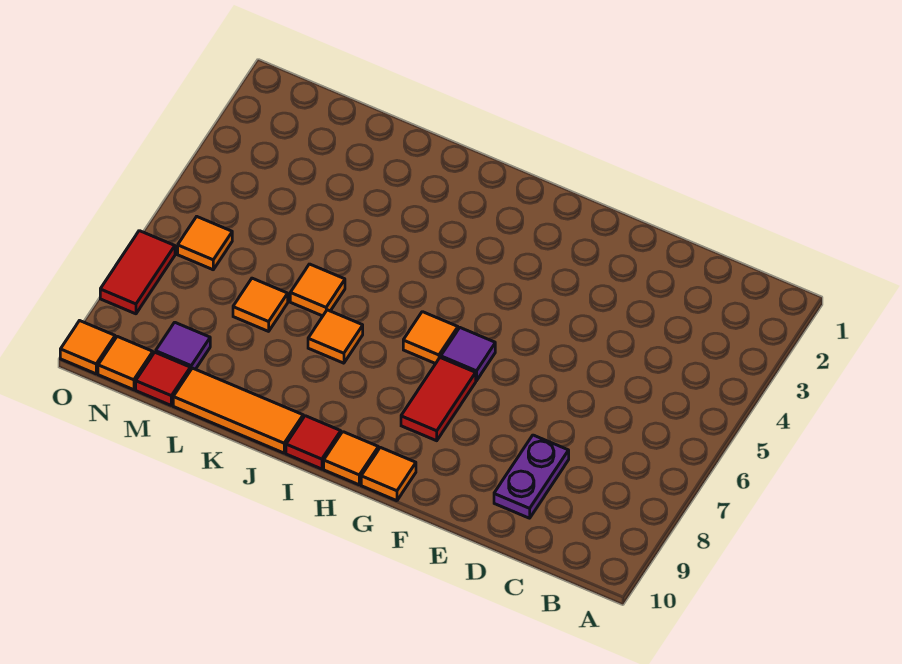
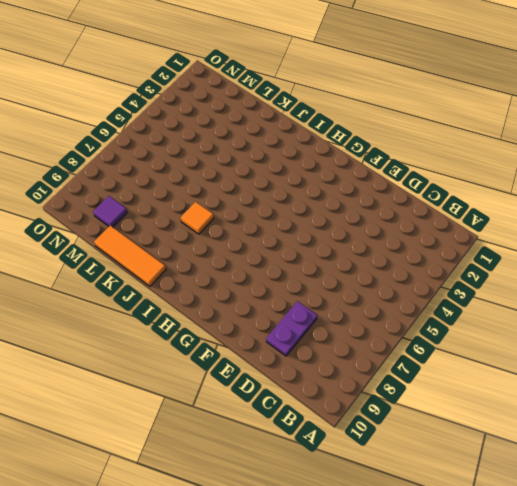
none -> purple tile G6 level 1
none -> red tile G7:G8 level 1
none -> orange tile G10 level 1

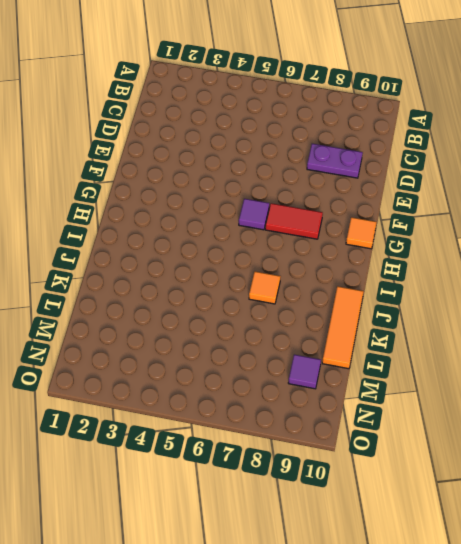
none -> orange tile H6 level 1
none -> orange tile H10 level 1
none -> red tile I10 level 1

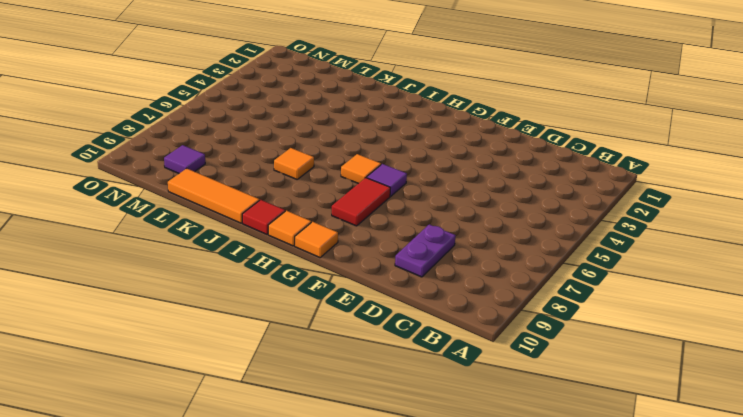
none -> orange tile K6 level 1
none -> orange tile L7 level 1
none -> red tile M10 level 1

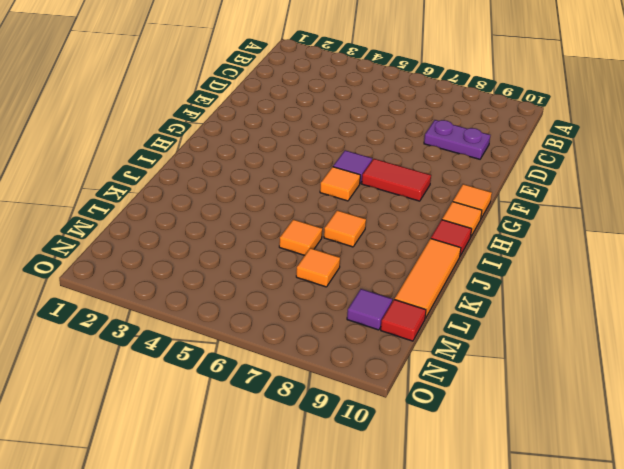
none -> orange tile N6 level 1
none -> orange tile N10 level 1
none -> red tile O7:O8 level 1

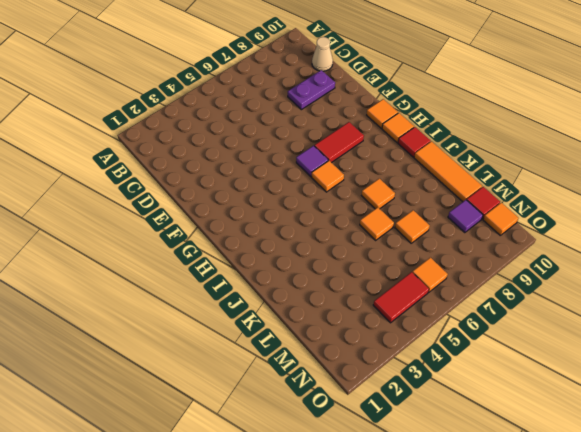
tan cone C10 level 1 -> none
red tile N4:N5 level 1 -> red tile O7:O8 level 1
none -> orange tile O10 level 1

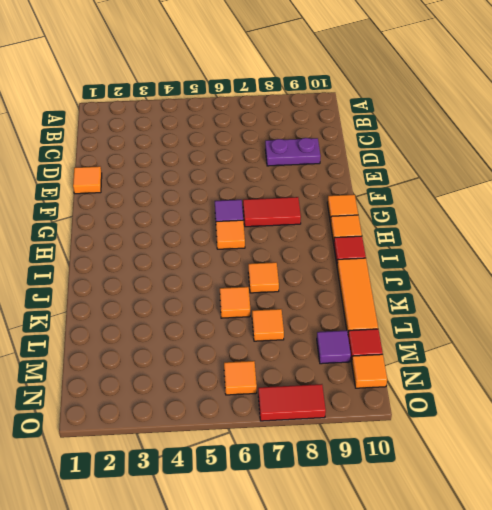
orange tile E1 level 1 -> orange tile O10 level 1

